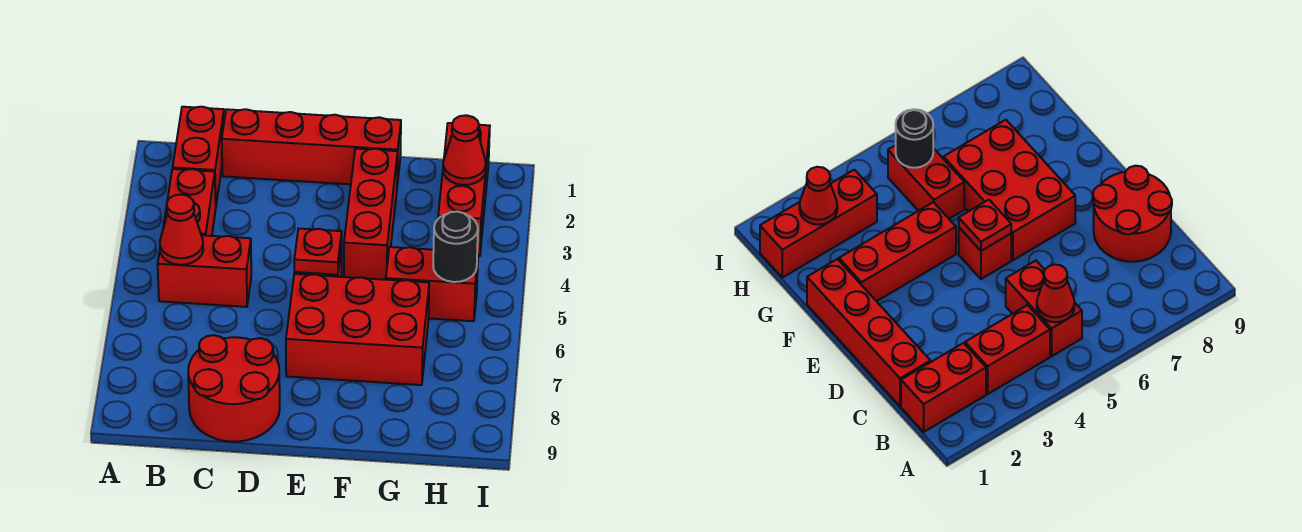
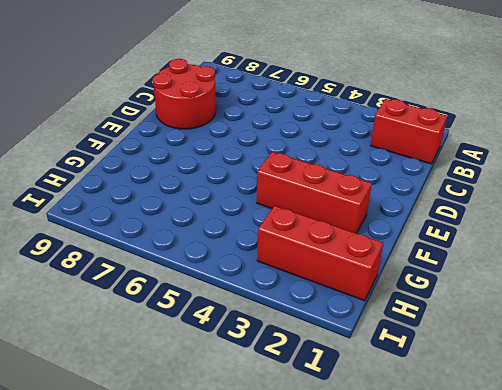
none -> red brick B3:B4 level 1
none -> red brick B5:C5 level 1
none -> red brick C1:F1 level 1

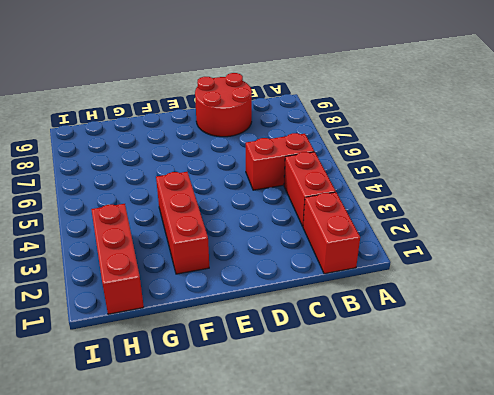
none -> red brick C1:F1 level 1
none -> red brick E5 level 1
none -> red brick E6:G7 level 1

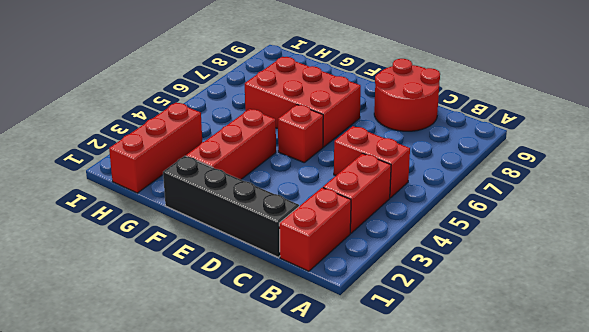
black brick C1:F1 level 1 -> red brick C1:F1 level 1
none -> red brick G5:H5 level 1
none -> red cone B5 level 2
none -> red plate E5 level 2

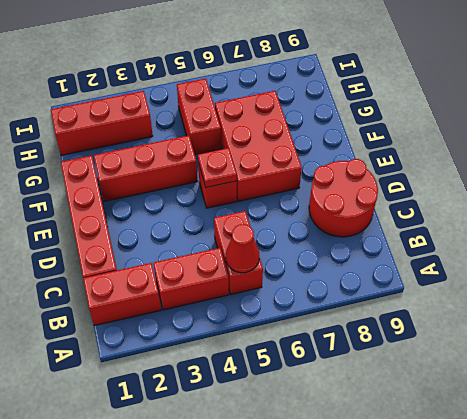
none -> red cone H2 level 2
none -> black round brick H5 level 2

